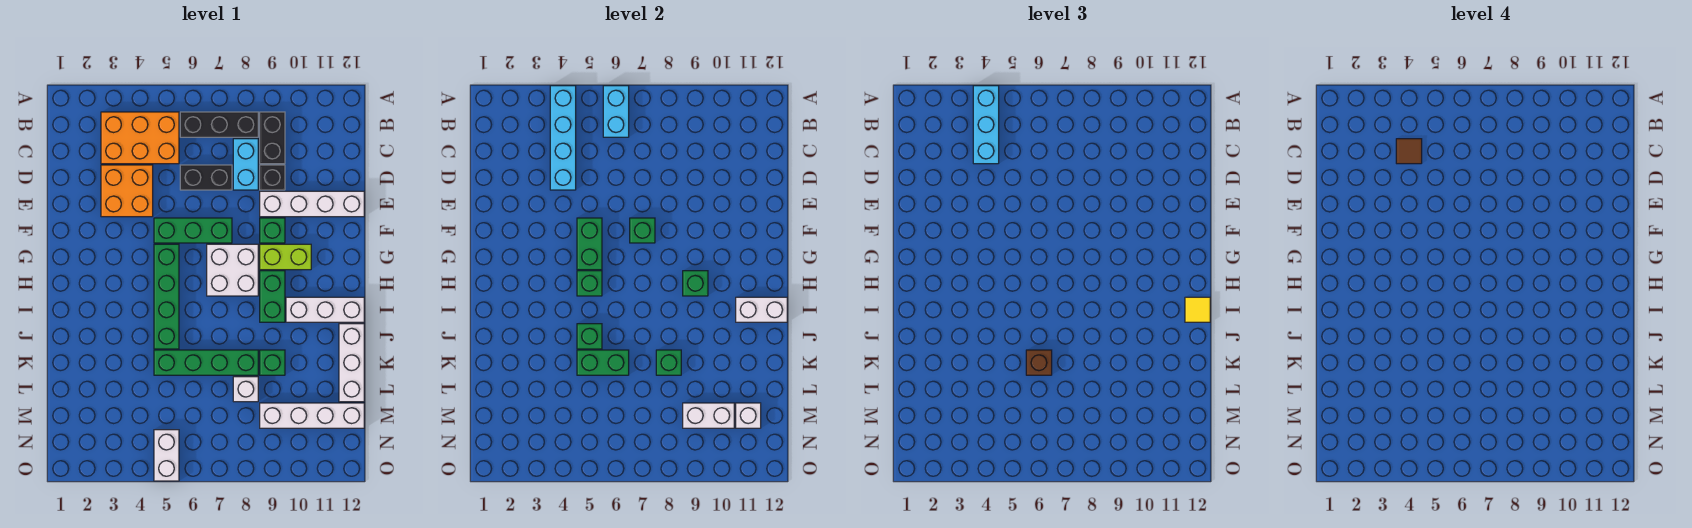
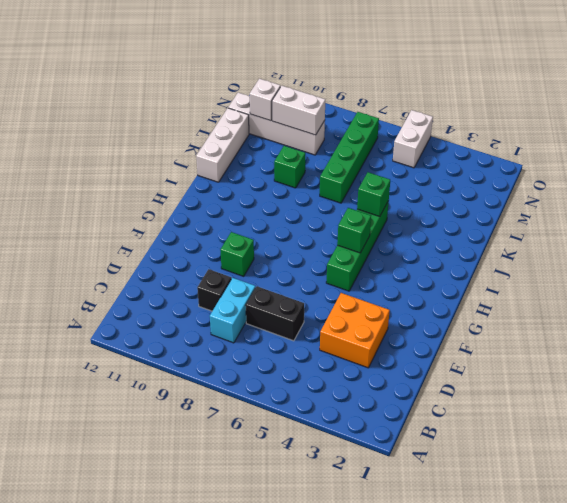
green brick K7:N7 level 1 -> green brick K5:K8 level 1
none -> orange brick B3:C5 level 1
none -> black brick B6:B8 level 1
none -> black brick B9:C9 level 1
none -> white brick E9:E12 level 1

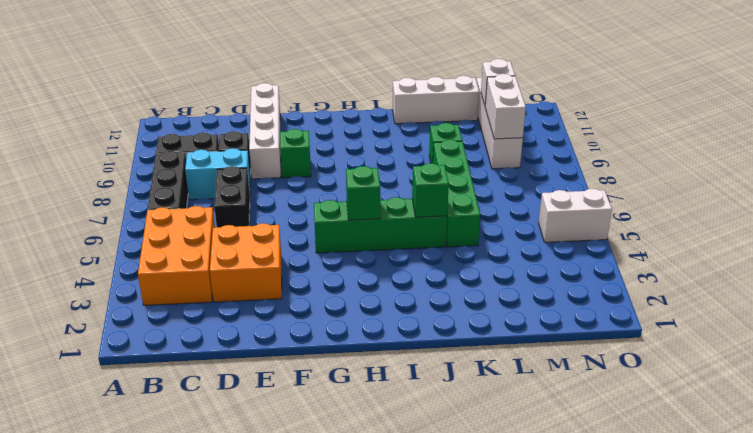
none -> green brick F5:F7 level 1
none -> white brick G7:H8 level 1
none -> lime brick G9:G10 level 1
none -> green brick H9:I9 level 1

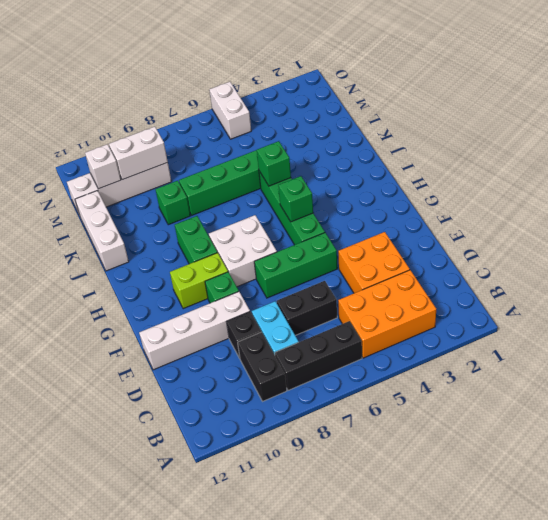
none -> white brick I10:I12 level 1
none -> white brick L8 level 1
none -> cyan brick A4:D4 level 2
none -> cyan brick A6:B6 level 2

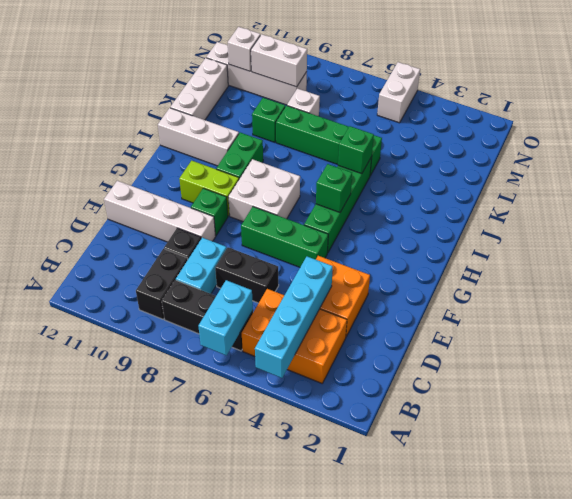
none -> green brick F5:G5 level 2
none -> green brick F7 level 2
none -> green brick H9 level 2
none -> white brick I11:I12 level 2

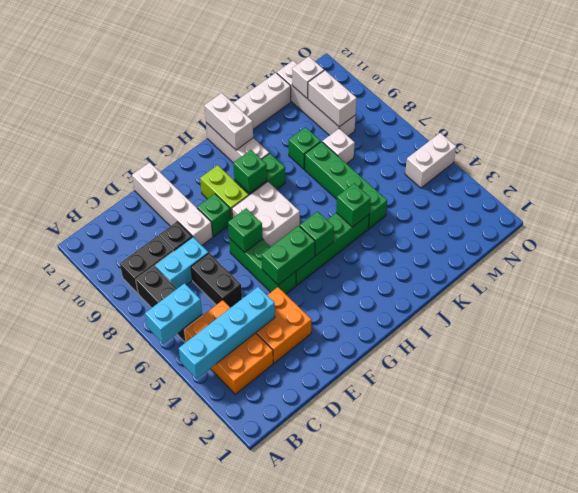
none -> green brick K5:K6 level 2
none -> green brick K8 level 2
none -> cyan brick A4:C4 level 3
none -> yellow tile I12 level 3

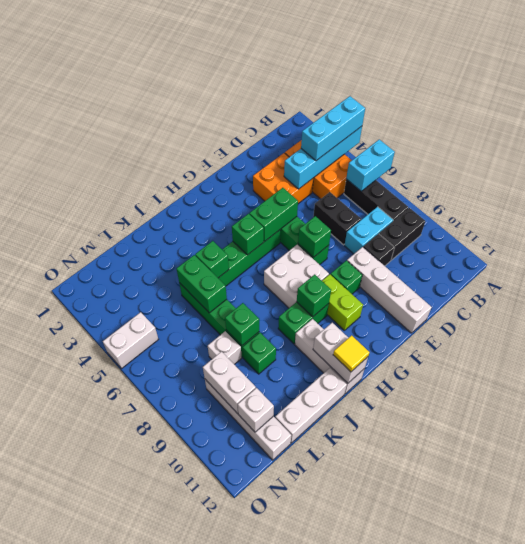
none -> brown brick K6 level 3
none -> brown tile C4 level 4

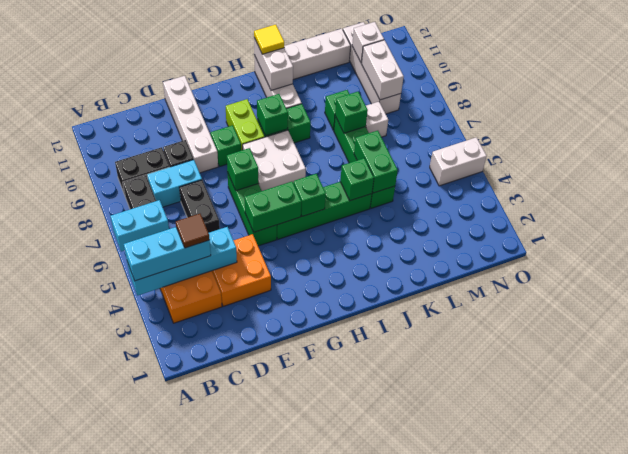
none -> brown brick K6 level 3

